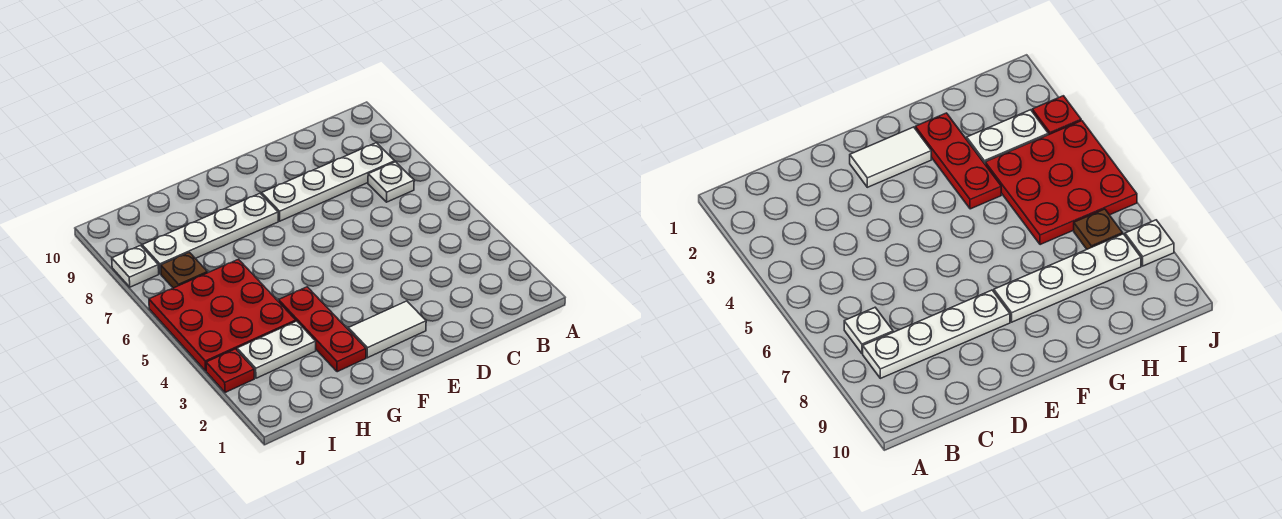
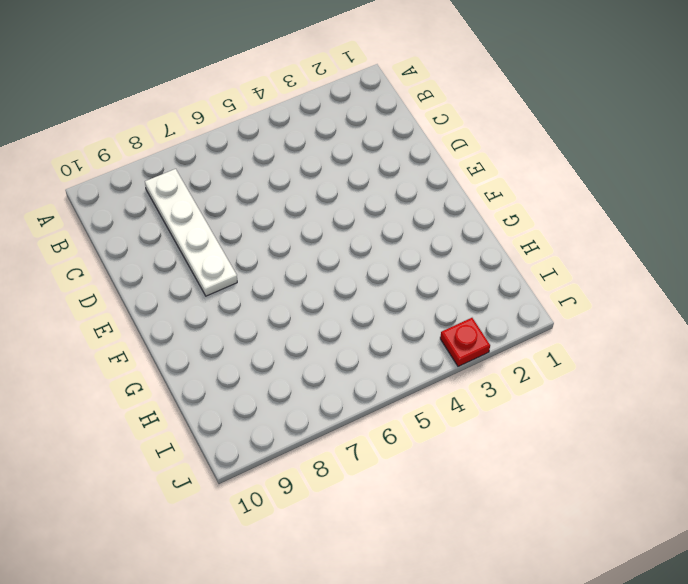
none -> white plate B7 level 1
none -> white tile E2:F2 level 1

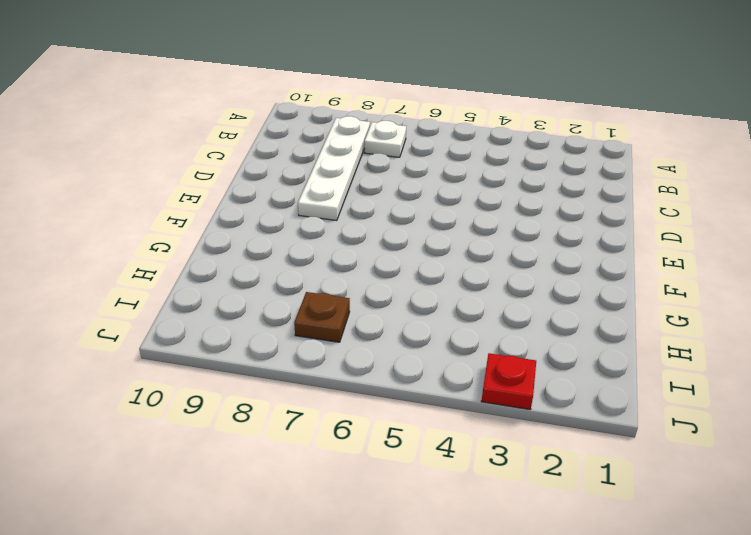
none -> white tile E2:F2 level 1
none -> white plate F8:I8 level 1

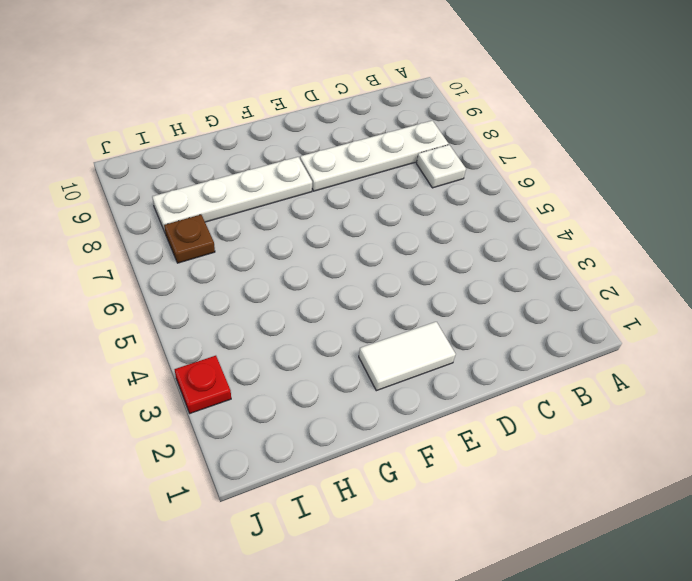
none -> red plate G2:G4 level 1
none -> white plate H3:I3 level 1

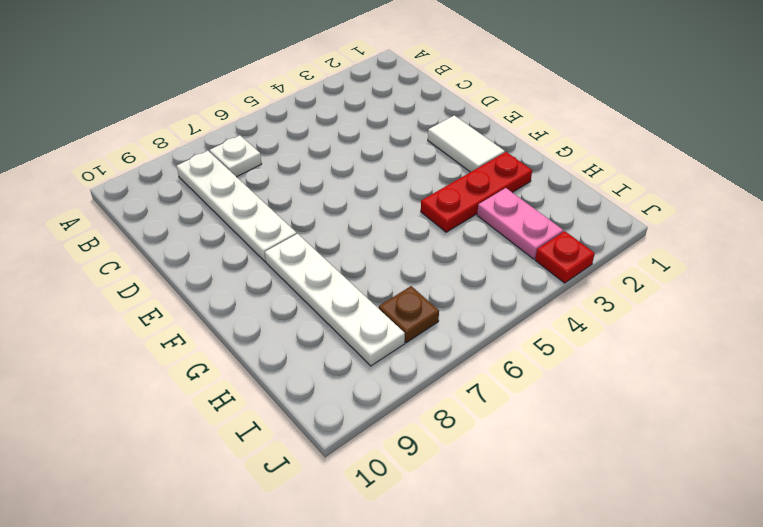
pink plate H3:I3 level 1 -> white plate H3:I3 level 1
none -> red plate H4:J6 level 1
none -> white plate J8 level 1

